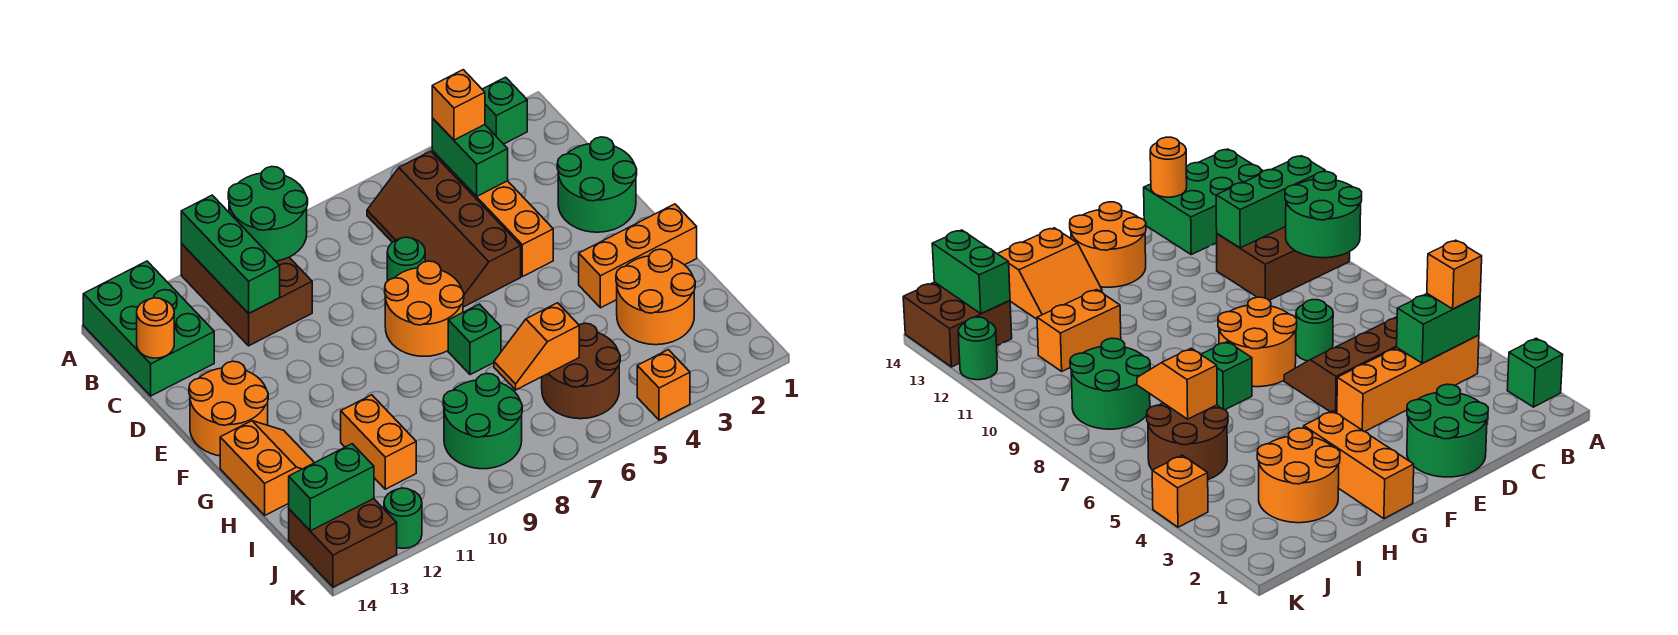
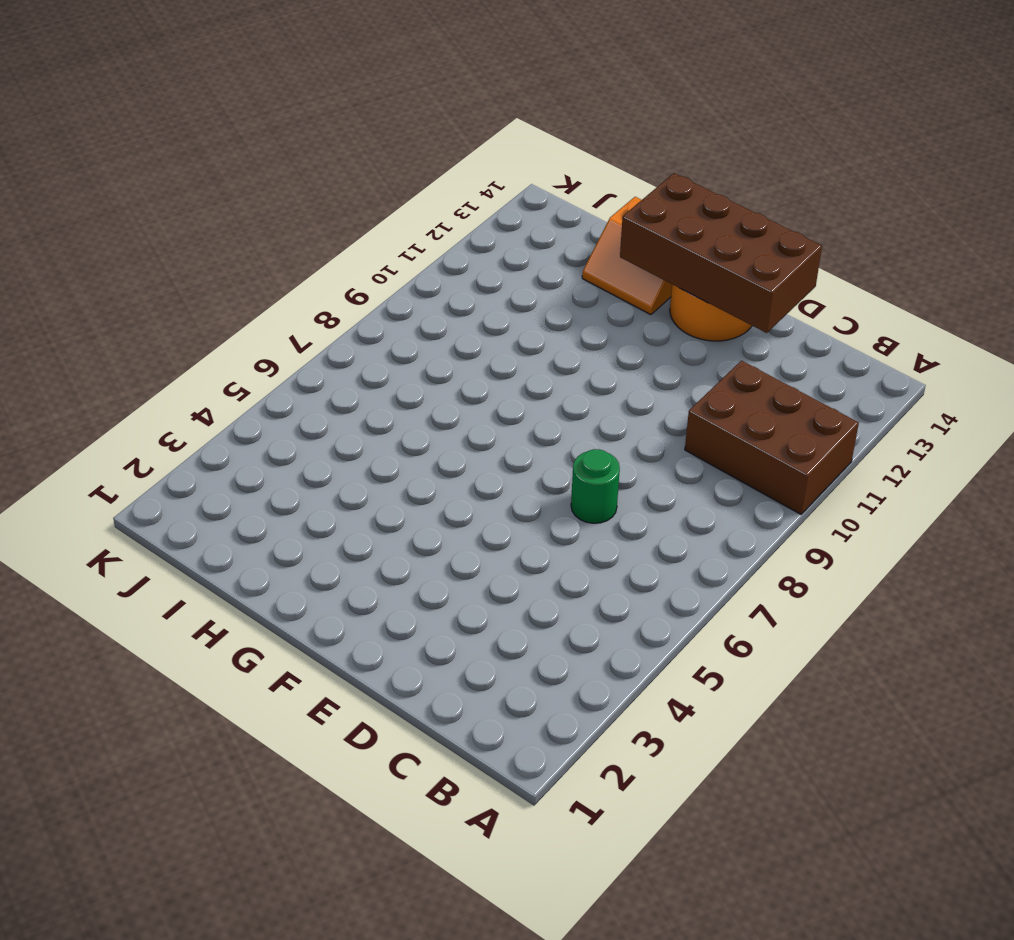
brown brick D13:G14 level 2 -> none
none -> green brick A2 level 1
none -> green brick A13:C14 level 1
none -> orange brick B4:E4 level 1

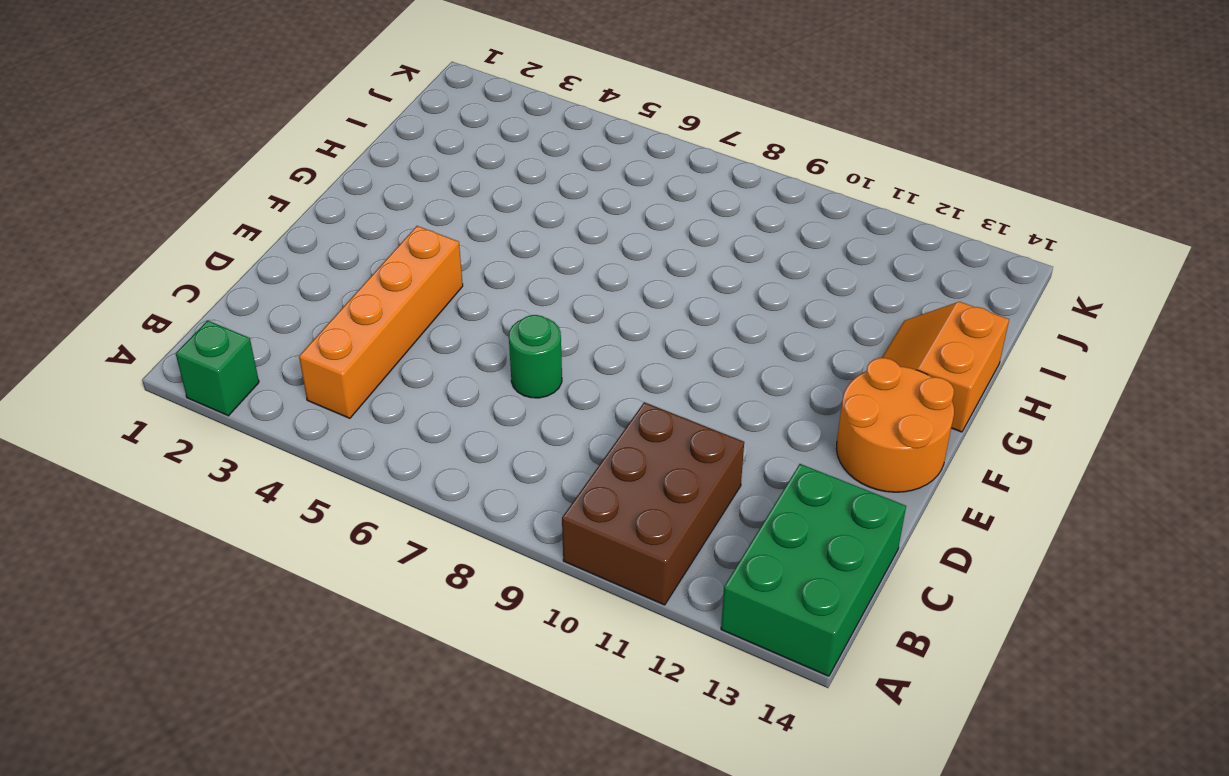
none -> brown slope B5:E6 level 1 top 5
none -> green round brick D1:E2 level 1
none -> orange round brick E7:F8 level 1

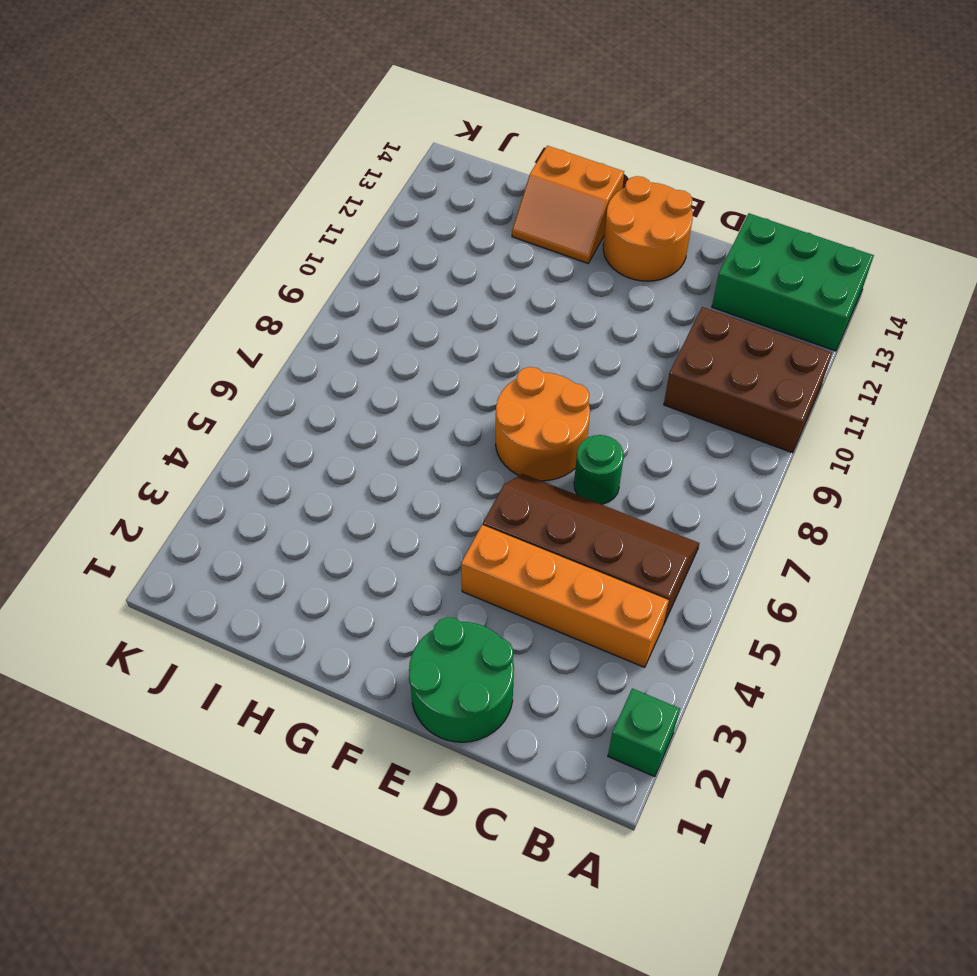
none -> orange brick G1:G3 level 1
none -> green brick G7 level 1
none -> orange round brick H2:I3 level 1

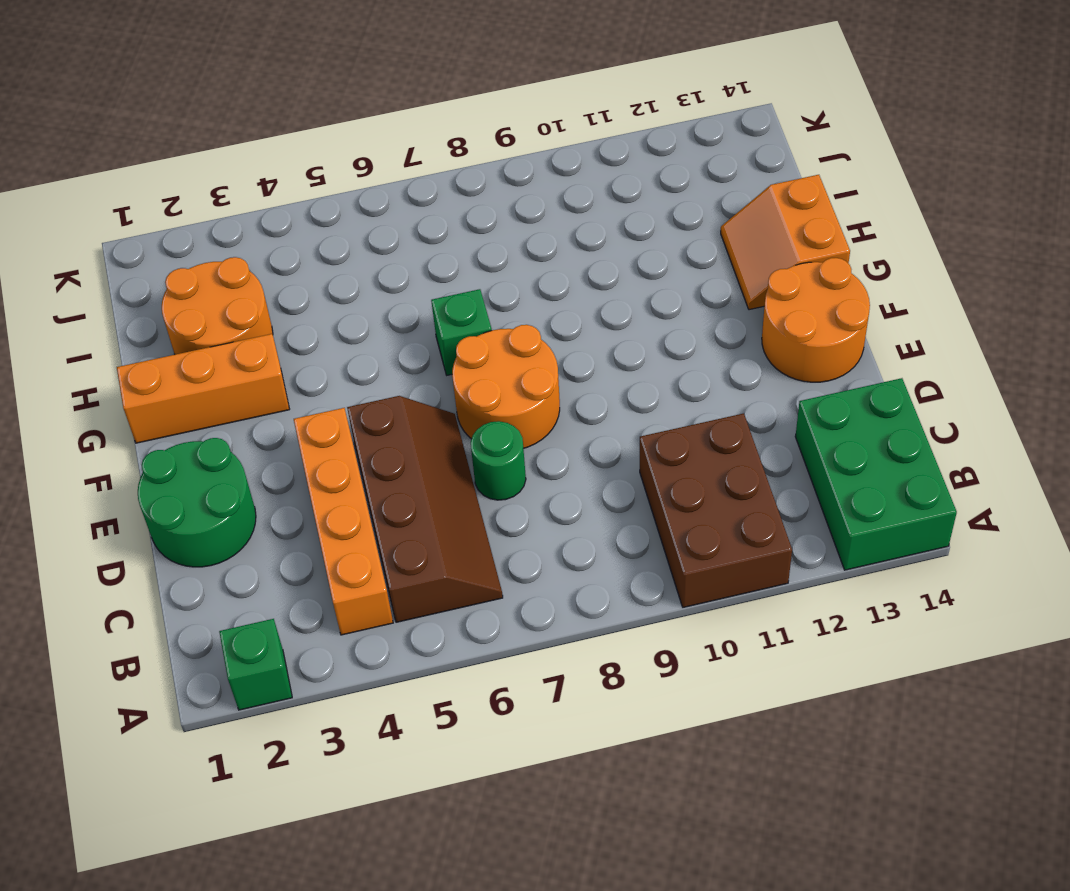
none -> orange brick H11:I11 level 1
none -> brown round brick I5:J6 level 1
none -> green round brick I8:J9 level 1

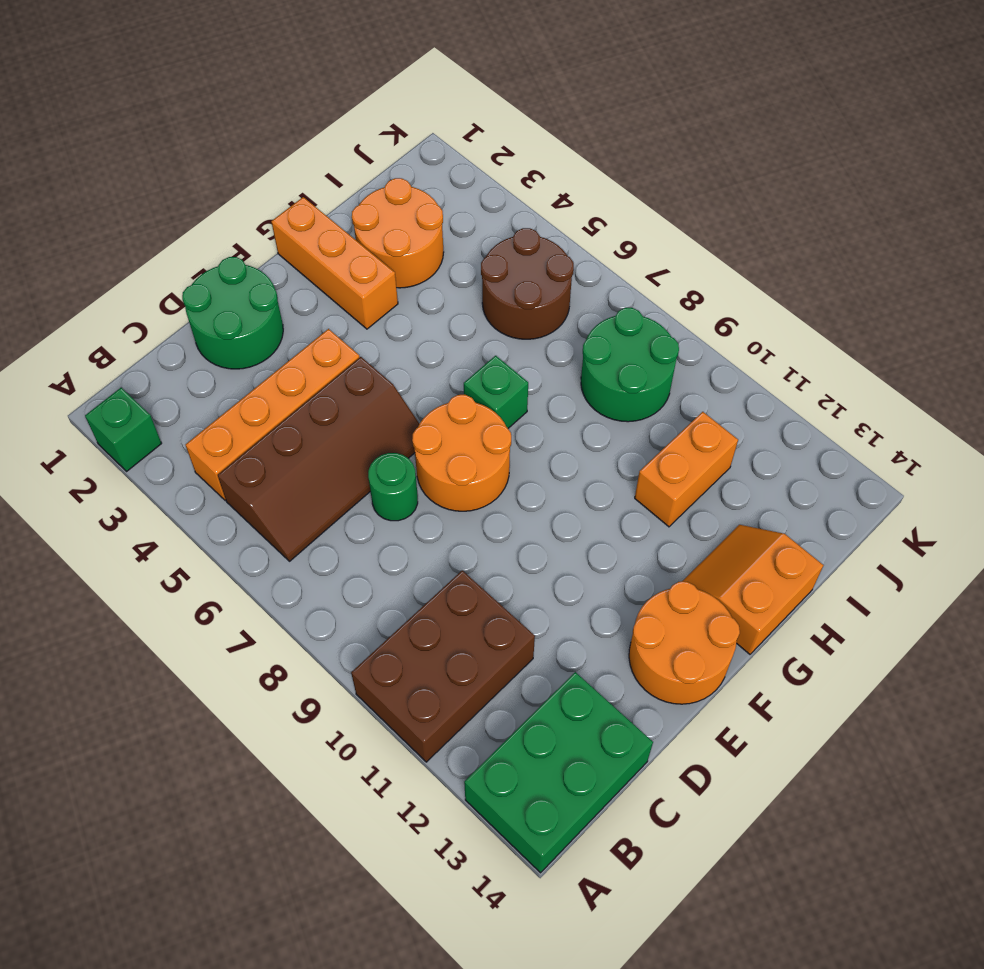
none -> brown brick J13:K14 level 1
none -> orange brick K4 level 1
none -> green round brick K12 level 1

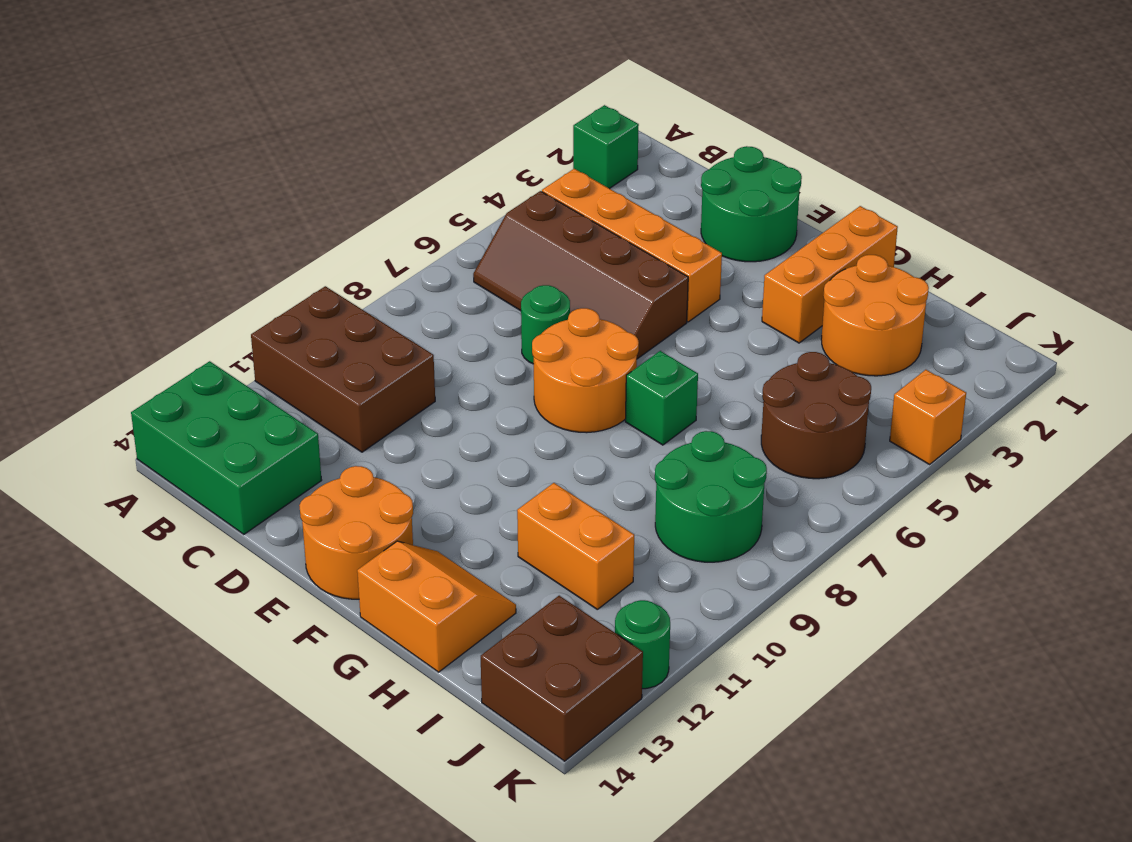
none -> green round brick A9:B10 level 2
none -> green brick A11:C11 level 2
none -> green brick B4:C4 level 2

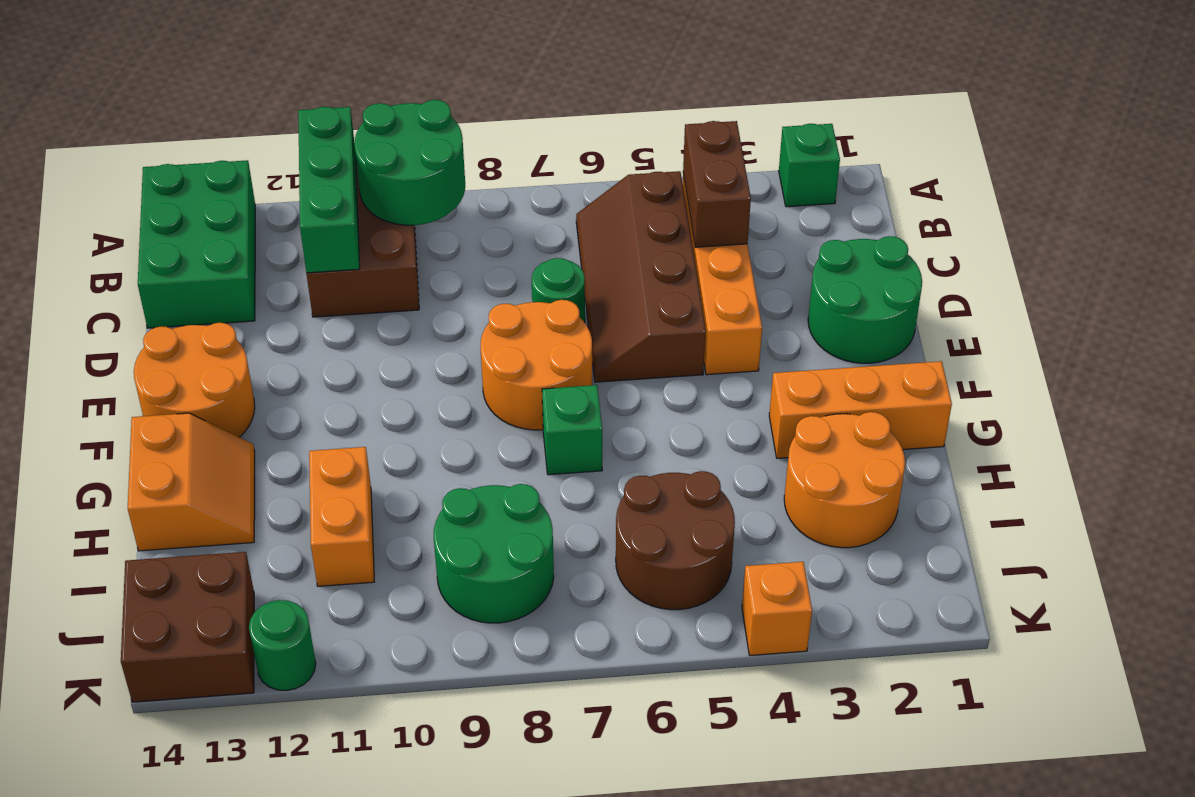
brown brick B4:C4 level 2 -> green brick B4:C4 level 2
none -> orange round brick C14 level 2
none -> orange slope I6:I7 level 2 top 6
none -> green brick J13:J14 level 2

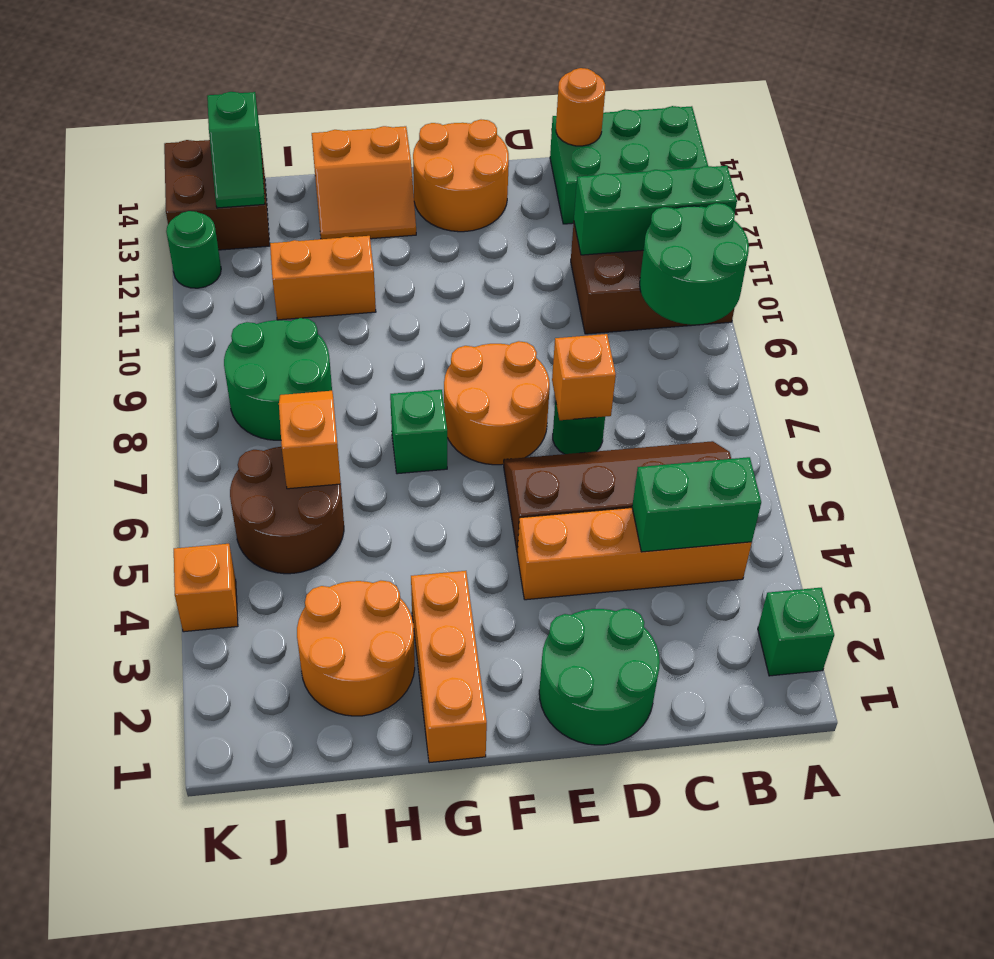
orange brick D7 level 2 -> orange brick B4 level 3
green slope J13:J14 level 2 top 14 -> green brick J13:J14 level 2

